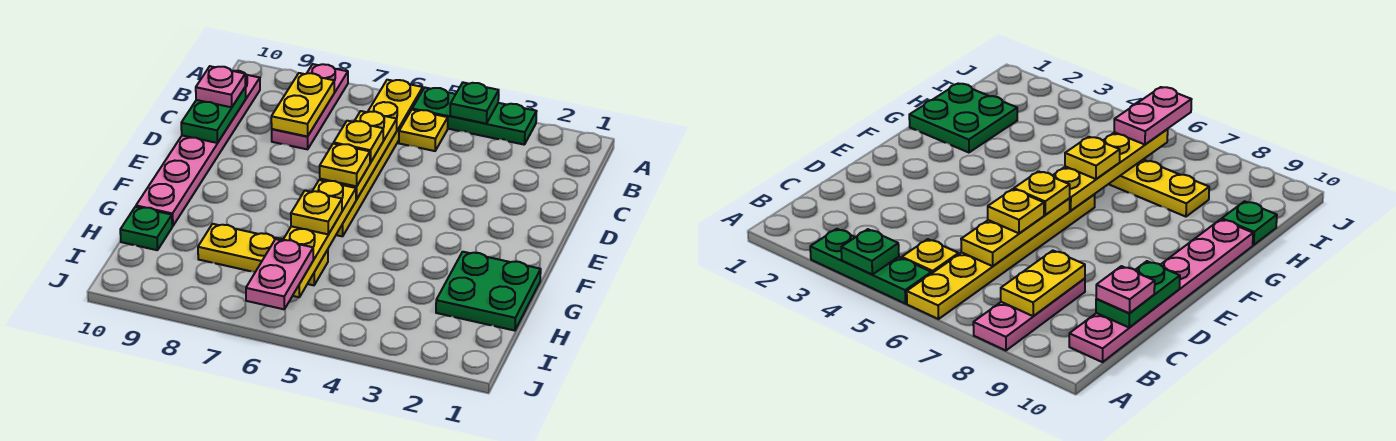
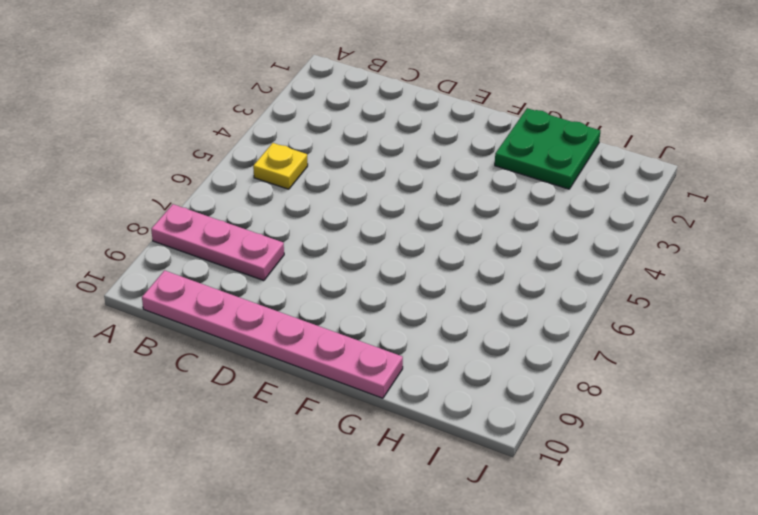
none -> green plate A3:A5 level 1
none -> yellow plate A6:F6 level 1
none -> yellow plate H6:H8 level 1

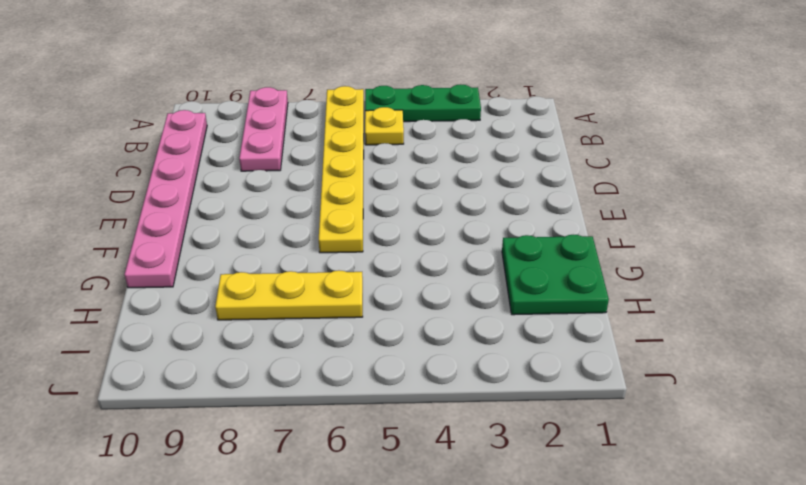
none -> green plate H10 level 1
none -> green plate A4 level 2
none -> yellow plate B8:C8 level 2

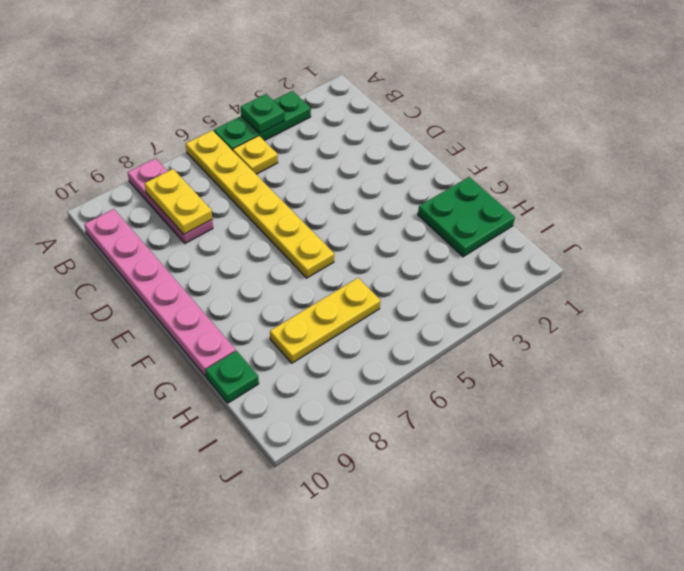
none -> yellow plate C6:E6 level 2
none -> green plate C10:D10 level 2
none -> yellow plate F6:I6 level 2

